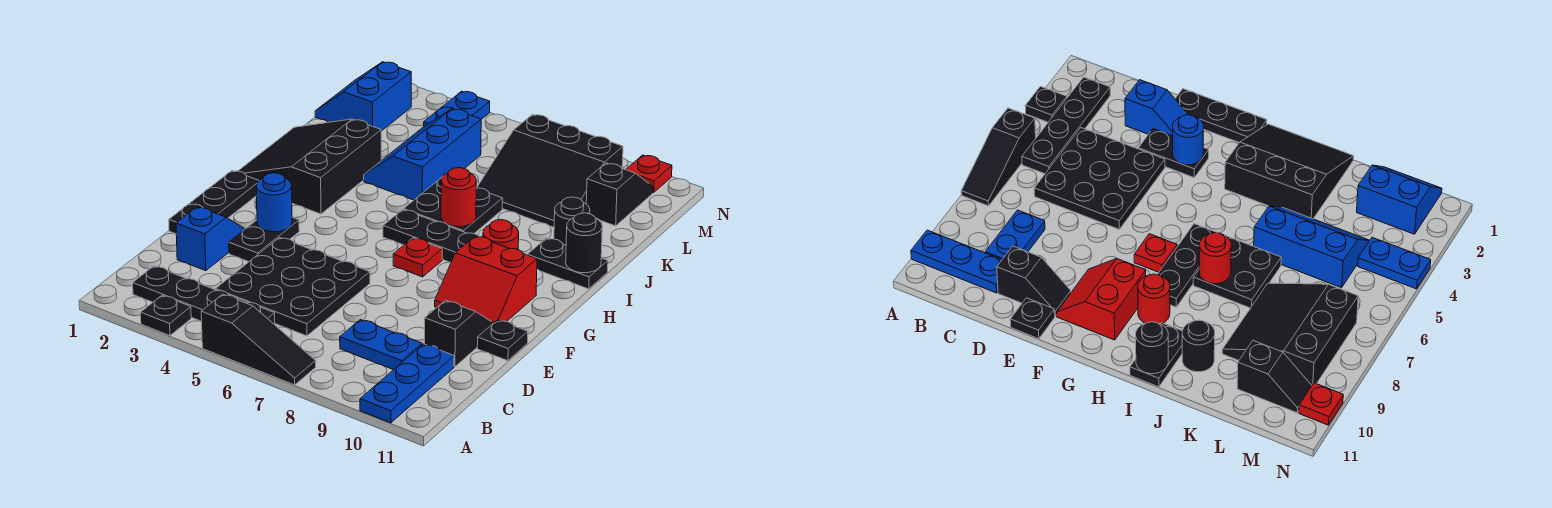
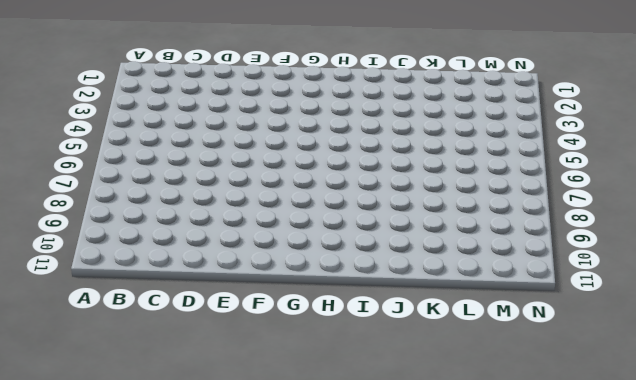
none -> black plate A3 level 1
none -> black slope A5:A7 level 1 top 5
none -> blue plate A10:C10 level 1

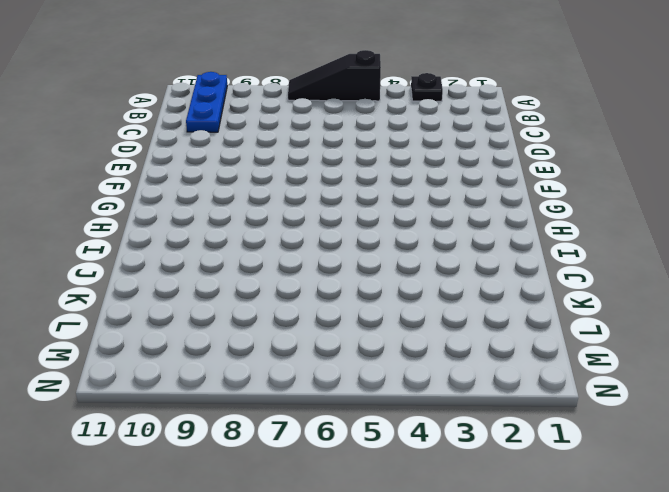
none -> black plate B2:B5 level 1
none -> black plate C4:E6 level 1
none -> blue plate C8:C9 level 1

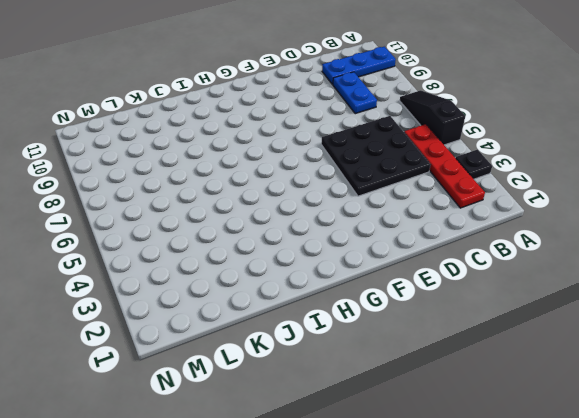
red plate B2:B5 level 1 -> black plate B2:B5 level 1
none -> blue slope D2:E2 level 1 top D
none -> black slope D10:E10 level 1 top D
none -> black plate E1:G1 level 1

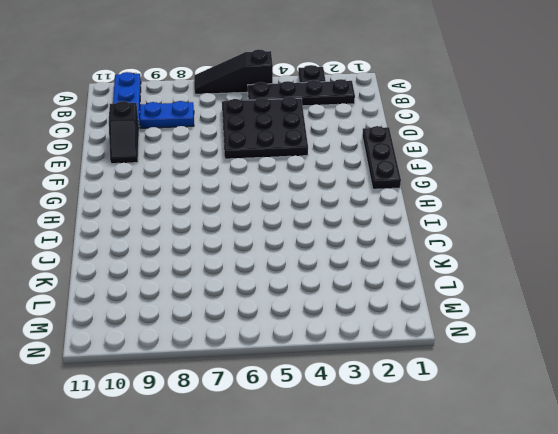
none -> blue slope D2:E2 level 1 top D
none -> black plate E3:F3 level 1
none -> black plate E11 level 1

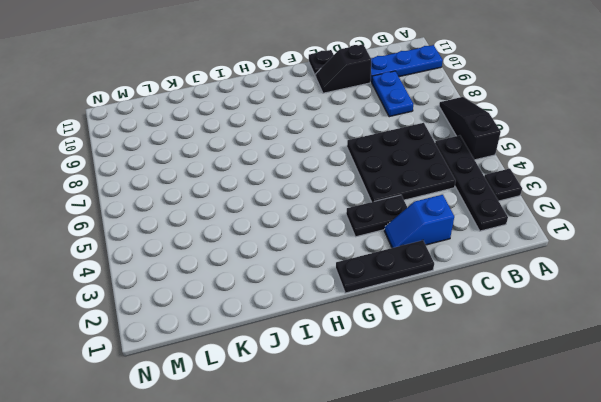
none -> red slope F9:G10 level 1 top G
none -> red plate G7 level 1
none -> black slope H1:J3 level 1 top 3

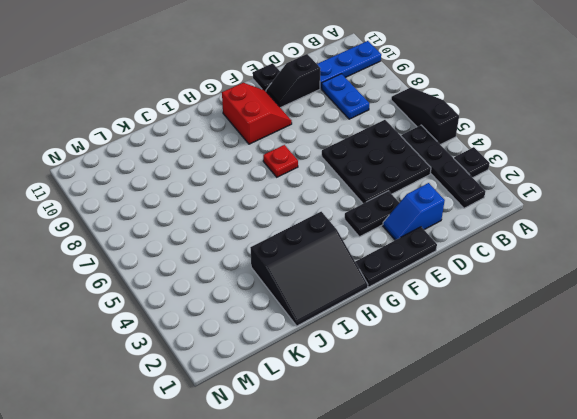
none -> black plate H6:H8 level 1
none -> red round brick H9 level 1
none -> black plate I6:J7 level 1

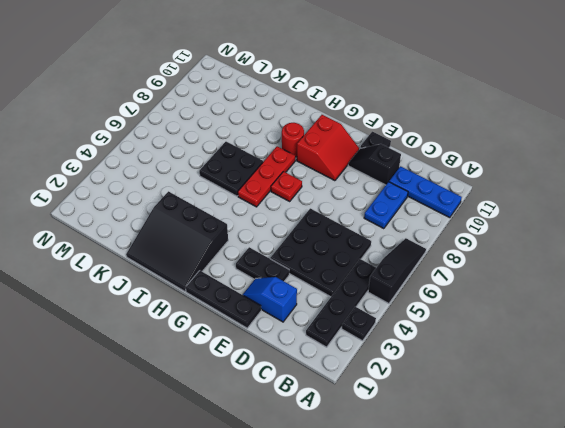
red plate H6:H8 level 1 -> black plate H6:H8 level 1
none -> black plate I10:I11 level 1
none -> blue slope J4:L5 level 1 top 5
none -> black round brick J10 level 1

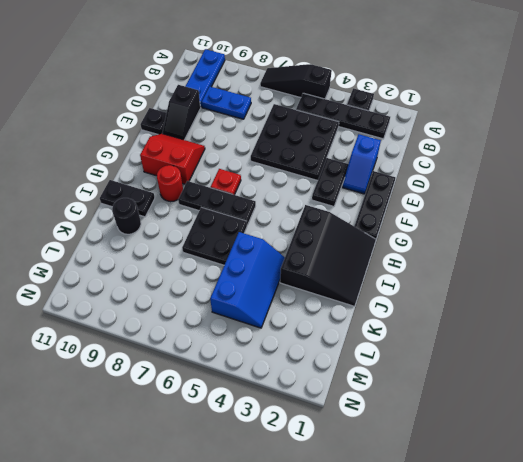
none -> black slope K7:M9 level 1 top M
none -> blue slope L1:M2 level 1 top 2
none -> black slope L10:M10 level 1 top L

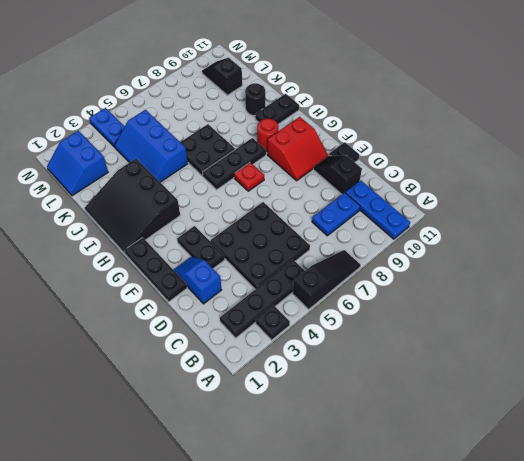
none -> black slope K7:M9 level 1 top M
none -> red plate N10 level 1
none -> blue round brick F3 level 2

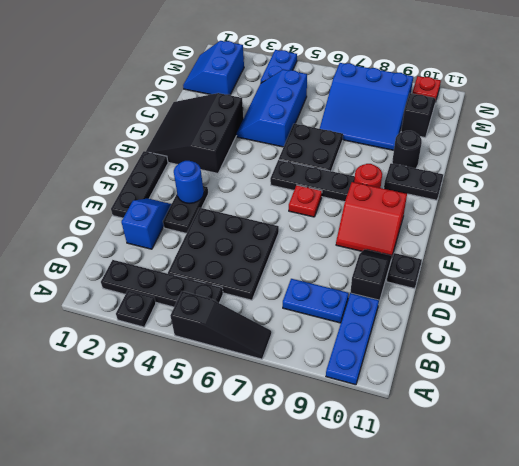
blue slope K7:M9 level 1 top M -> black slope K7:M9 level 1 top M
none -> red round brick I7 level 2
none -> black round brick I11 level 2

